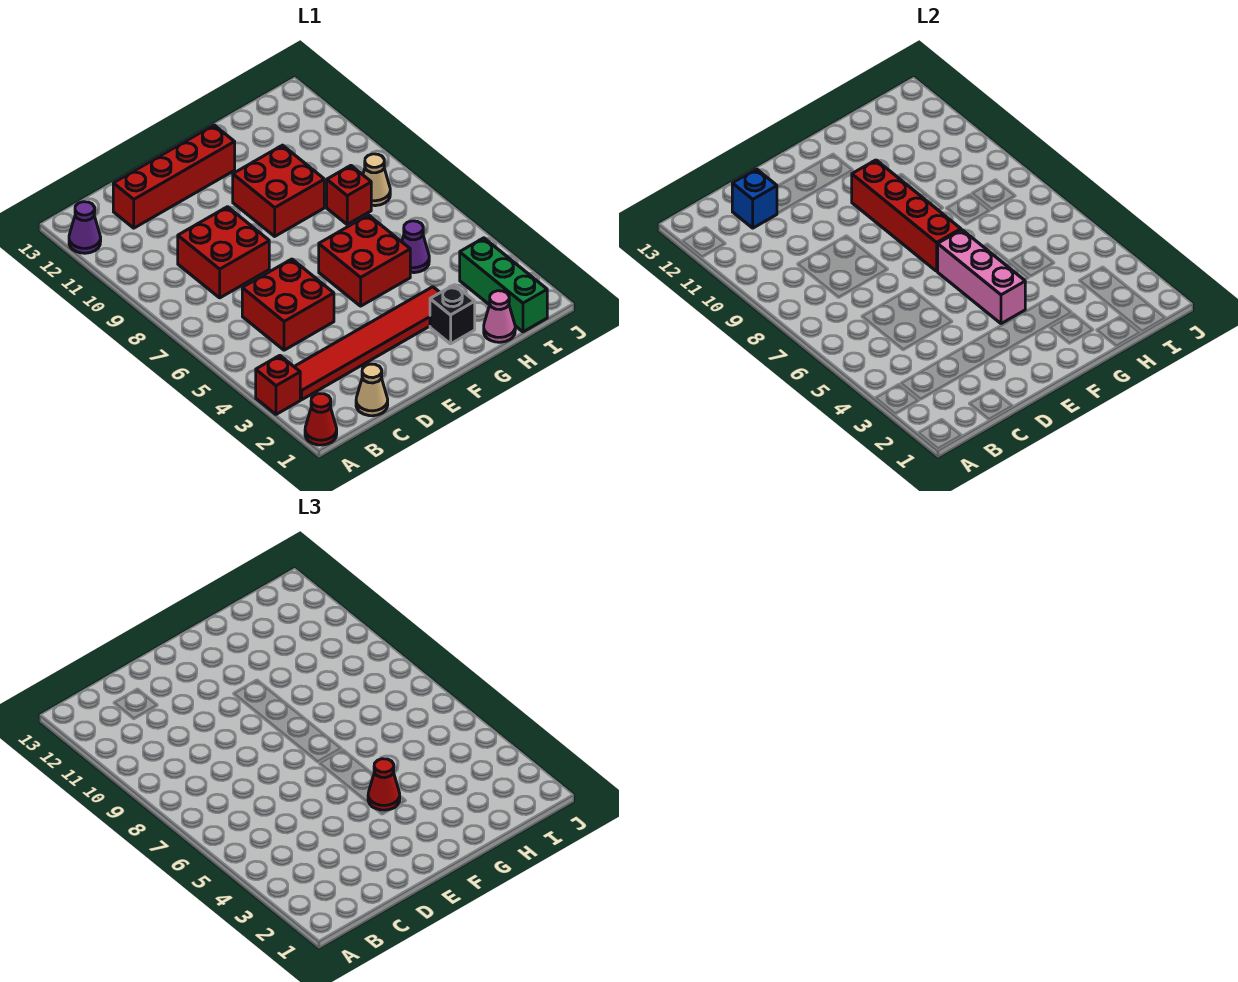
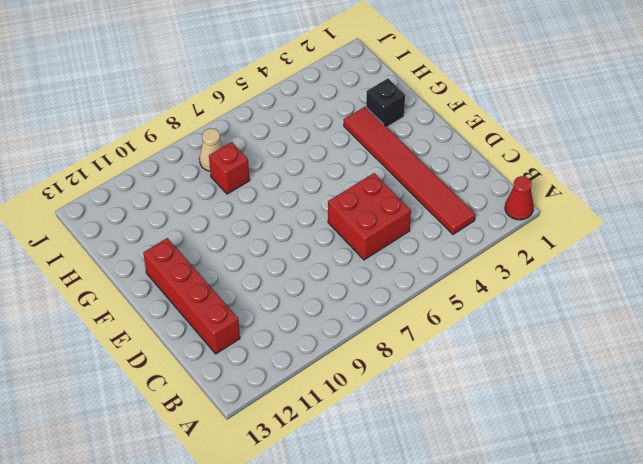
none -> red brick A3 level 1
none -> purple cone A12 level 1
none -> tan cone C1 level 1

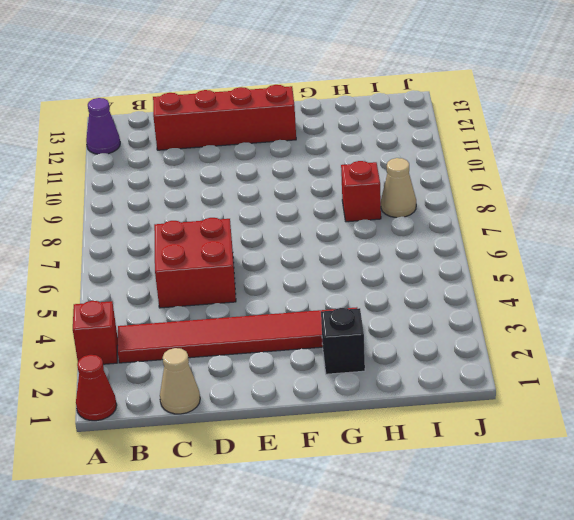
none -> red brick C8:D9 level 1
none -> red brick F5:G6 level 1
none -> red brick F9:G10 level 1

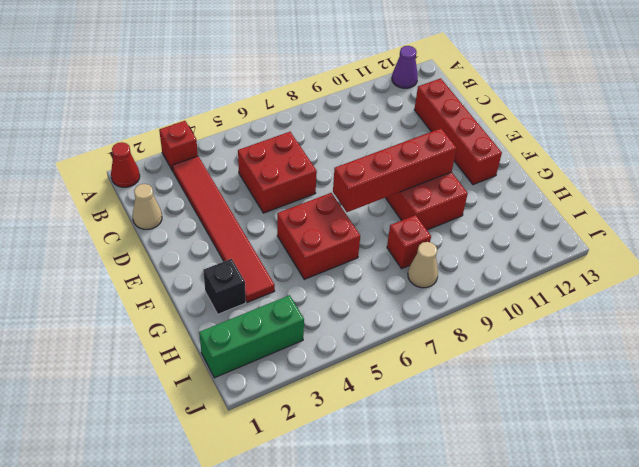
none -> red brick C8:D9 level 1
none -> pink cone H1 level 1
none -> purple cone H5 level 1

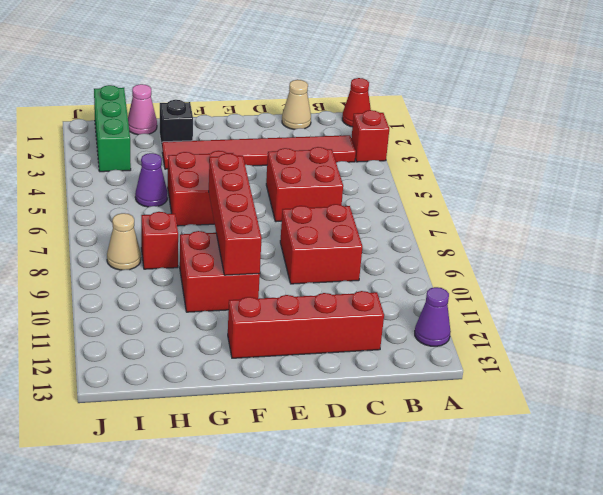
none -> blue brick C12 level 2
none -> pink brick F4:F6 level 2
none -> red cone F4 level 3

